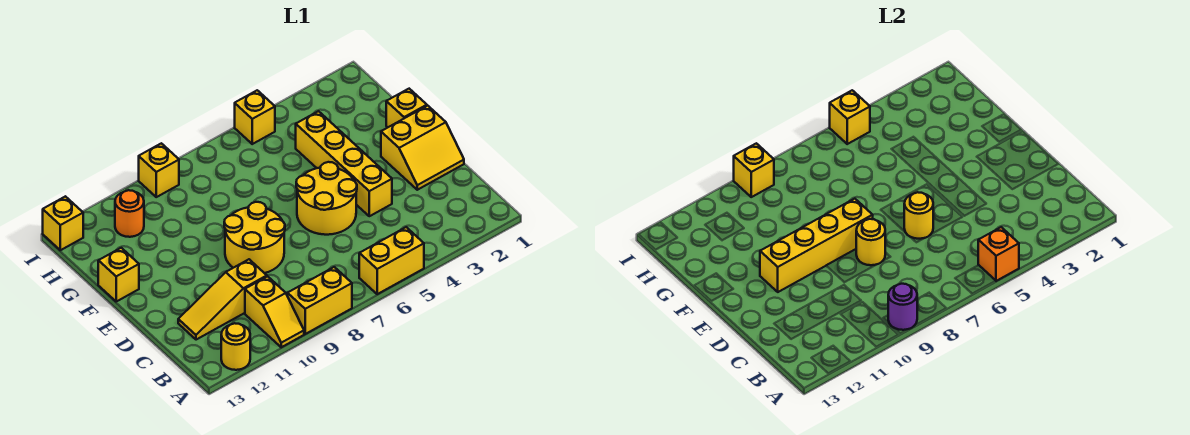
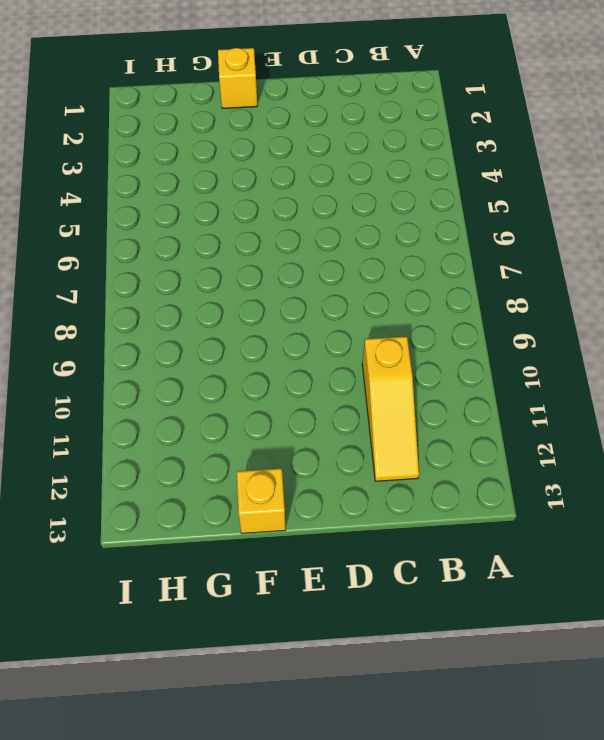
none -> yellow brick A5:A6 level 1
none -> yellow brick A8:A9 level 1
none -> yellow slope A10:B10 level 1 top B

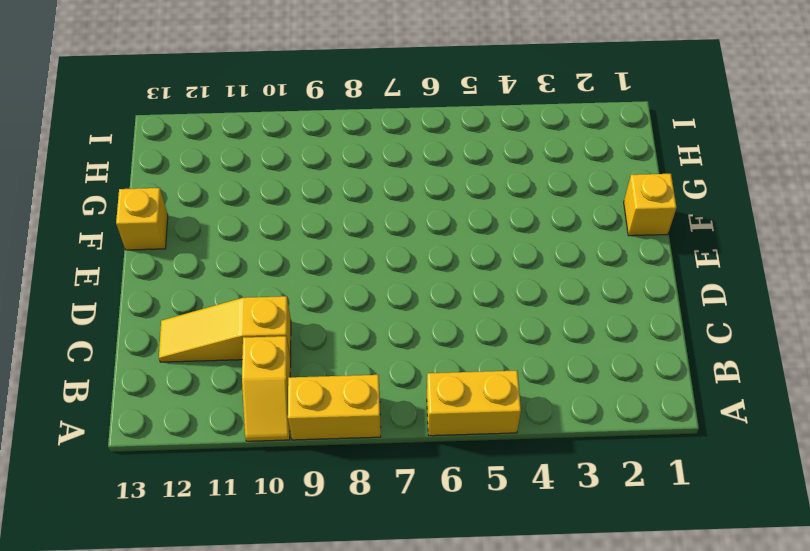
none -> yellow round brick A12 level 1
none -> yellow slope D1:E2 level 1 top E
none -> yellow brick D4:G4 level 1

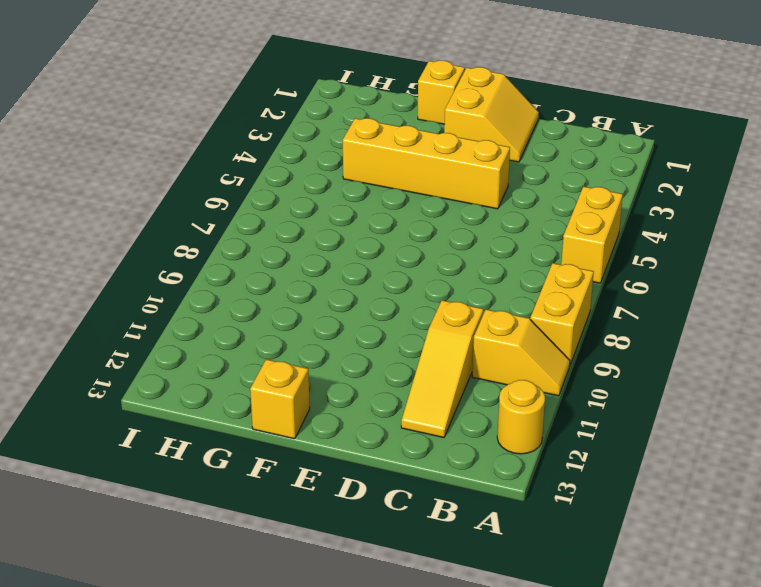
none -> yellow round brick D5:E6 level 1
none -> yellow round brick D8:E9 level 1
none -> orange round brick H11 level 1

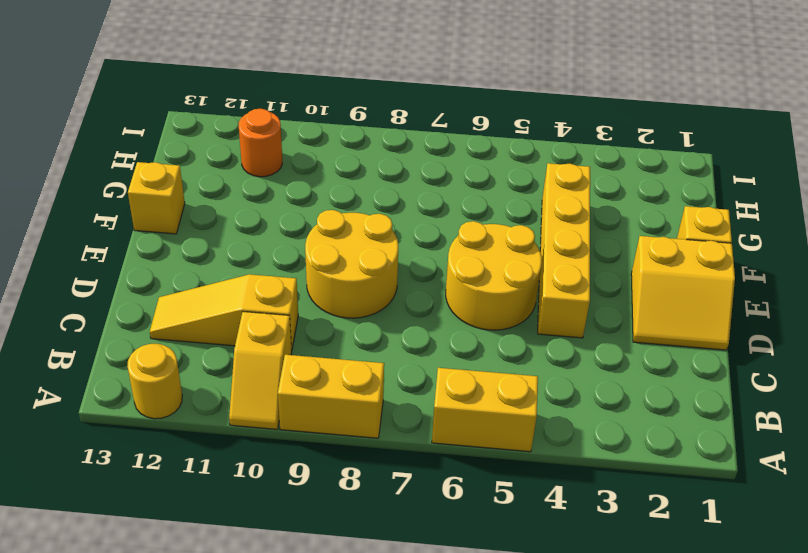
none -> yellow brick I5 level 1
none -> yellow brick I9 level 1
none -> yellow brick I13 level 1

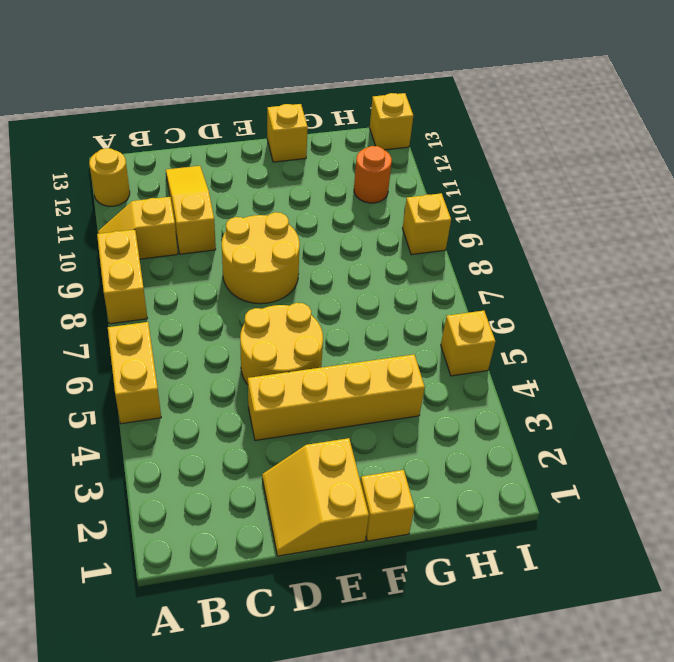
none -> orange brick A5 level 2
none -> purple round brick A9 level 2
none -> yellow round brick D6 level 2

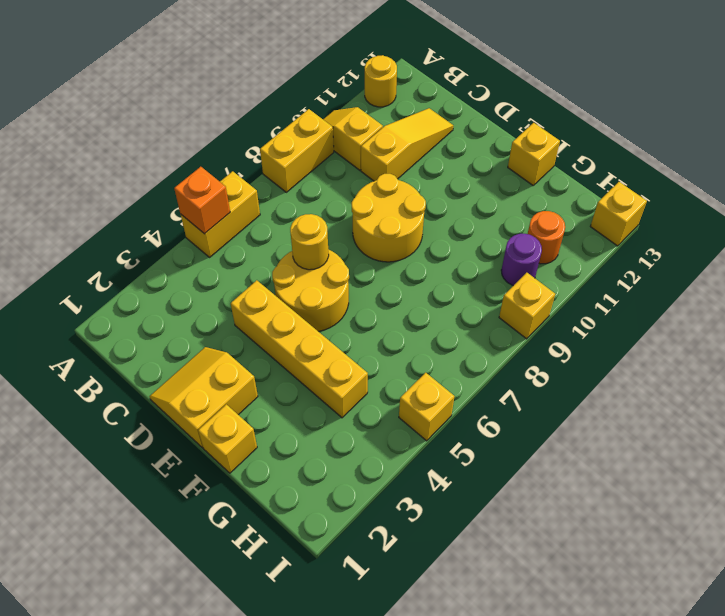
purple round brick H10 level 1 -> purple round brick A9 level 2
none -> yellow round brick D8 level 2
none -> yellow brick E8:E11 level 2
none -> yellow brick I5 level 2

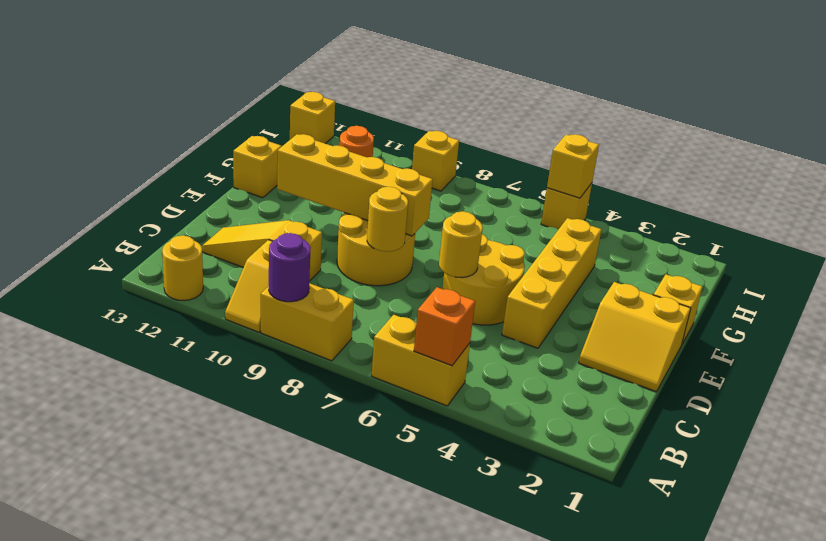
none -> yellow brick I9 level 2

